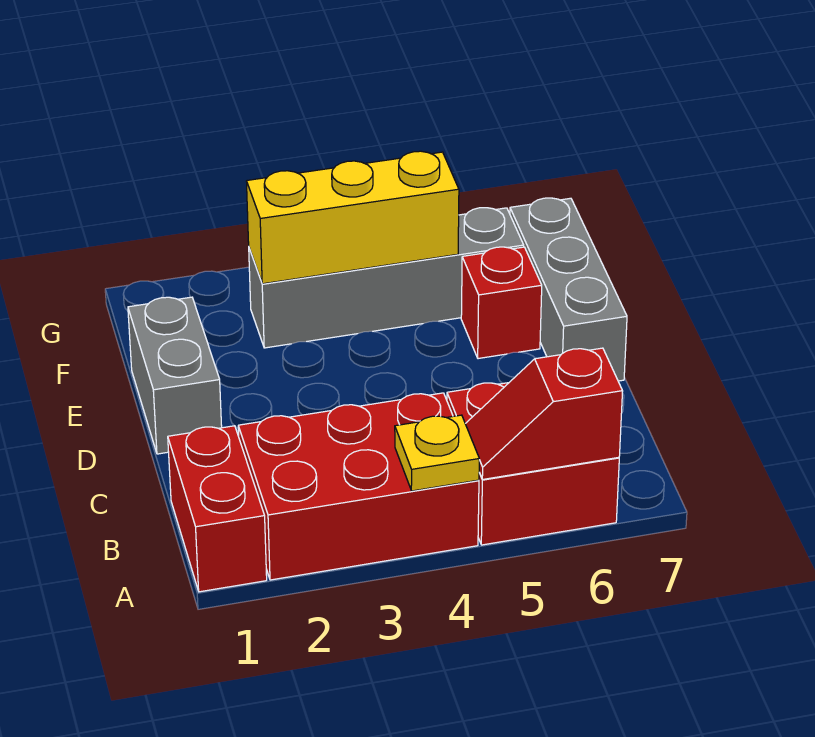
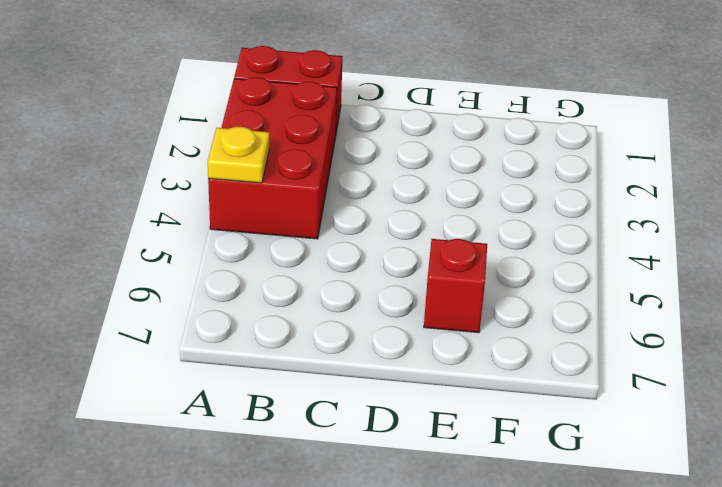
none -> red brick A5:B6 level 1
none -> grey brick D1:E1 level 1

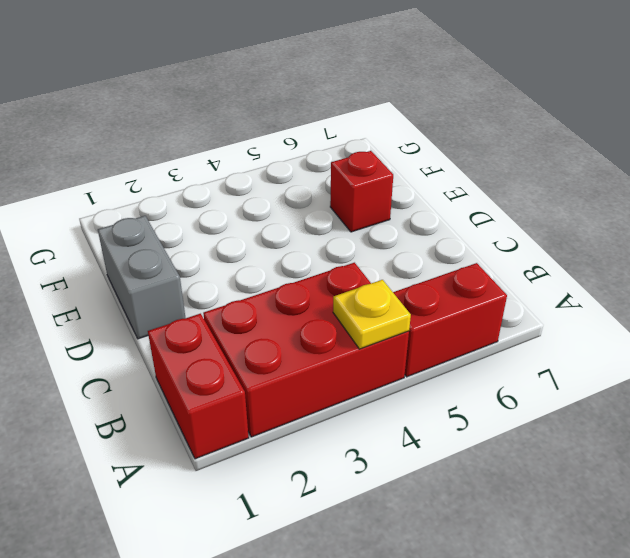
red brick A5:A6 level 1 -> red brick A5:B6 level 1
none -> grey brick D7:F7 level 1
none -> grey brick F3:F6 level 1

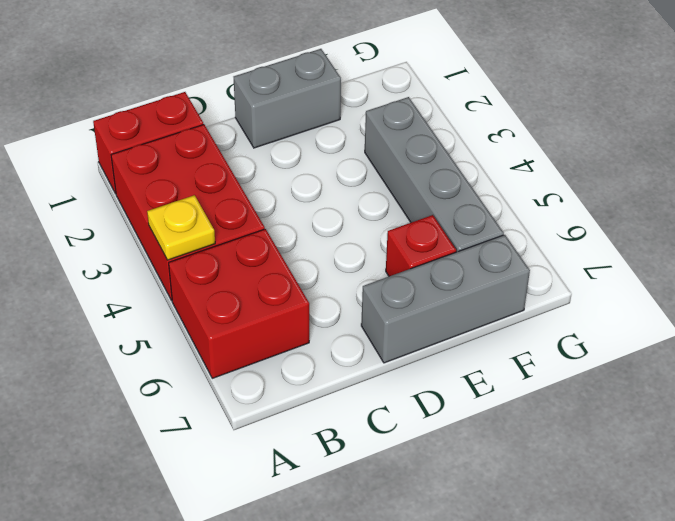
none -> red slope A5:A6 level 2 top 6
none -> yellow brick F3:F5 level 2

